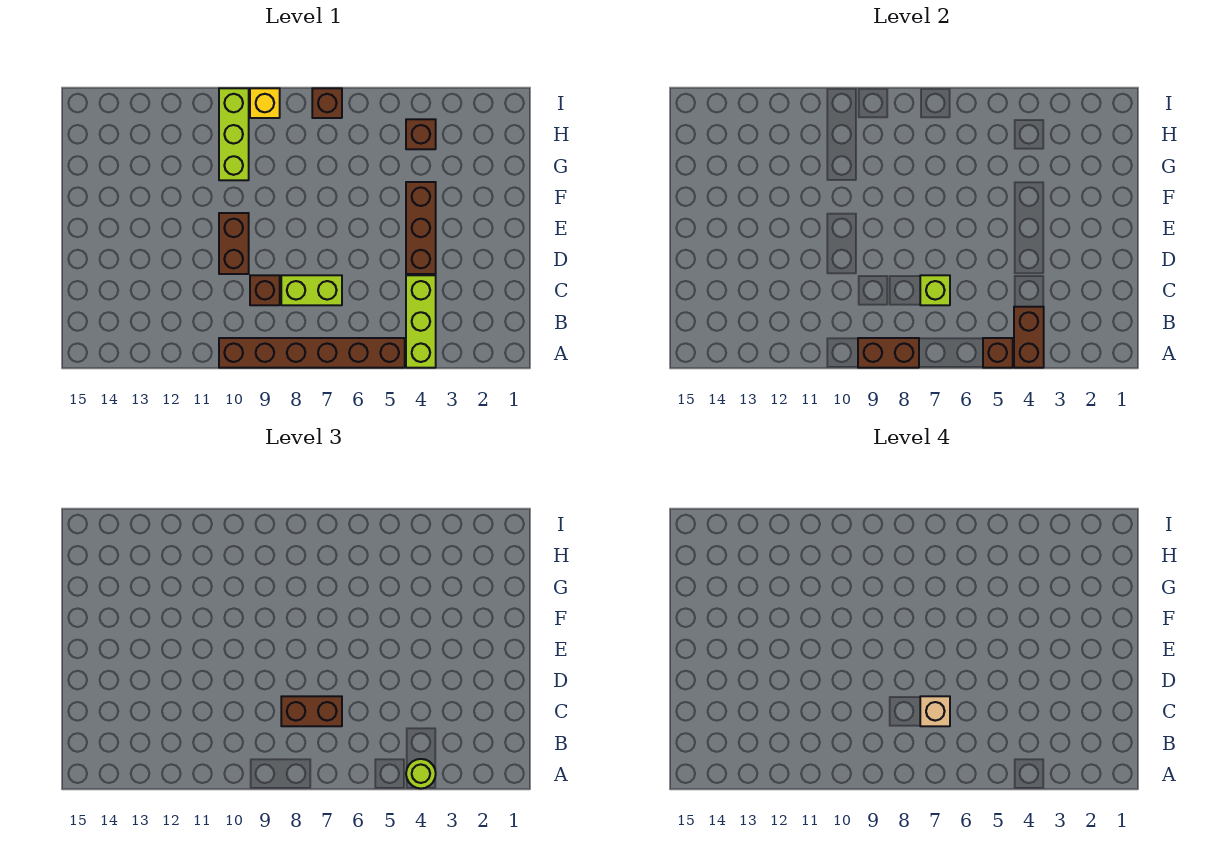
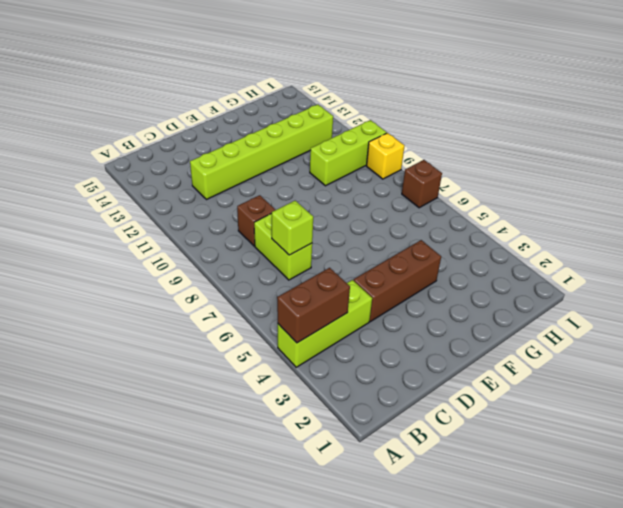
lime brick C12:H12 level 1 -> none
none -> brown brick A5:A10 level 1
none -> brown brick D10:E10 level 1
none -> brown brick H4 level 1

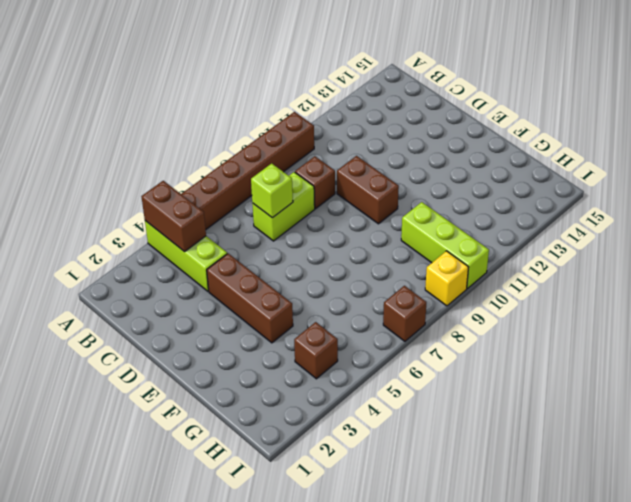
none -> brown brick A5 level 2
none -> brown brick A8:A9 level 2
none -> lime round brick A4 level 3

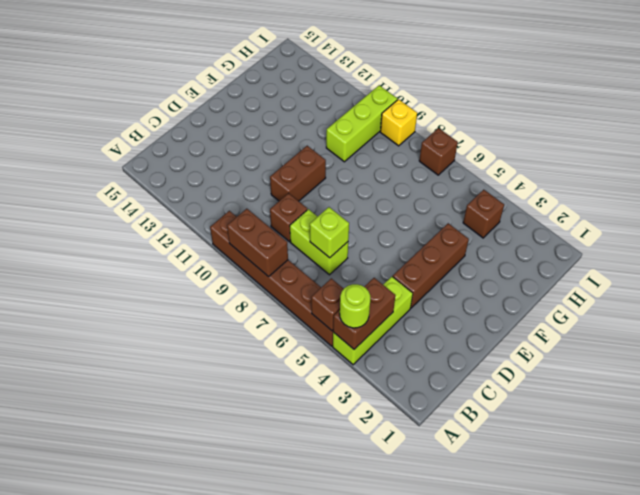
none -> brown brick C7:C8 level 3
none -> tan brick C7 level 4

